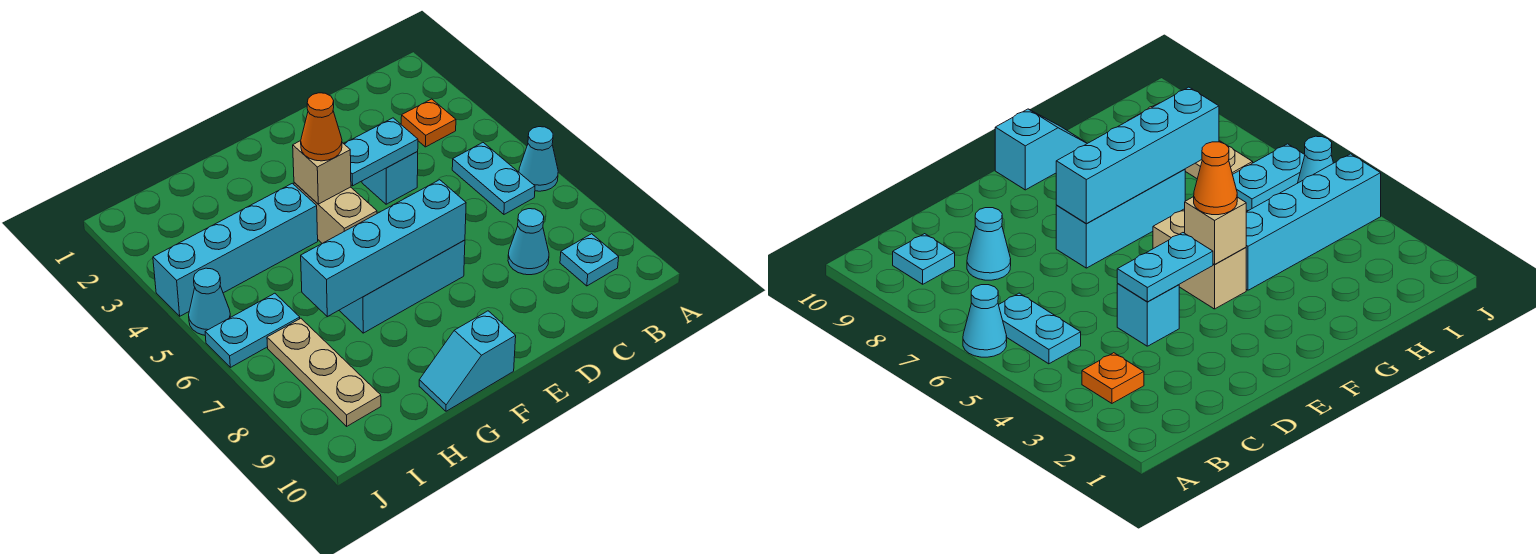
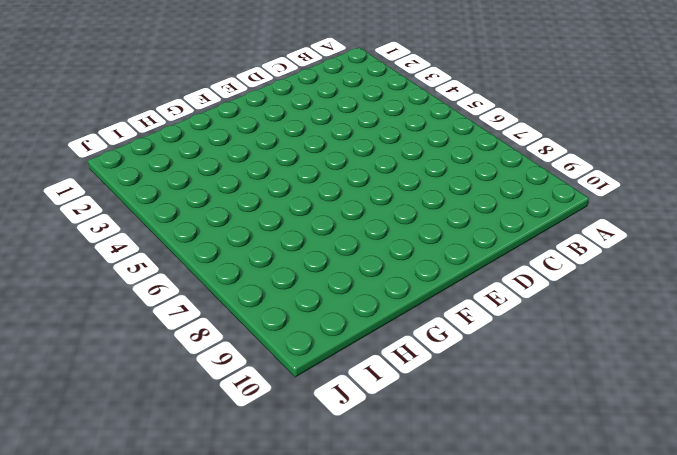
none -> cyan cone A6 level 1
none -> orange plate B3 level 1
none -> cyan plate B5:B6 level 1

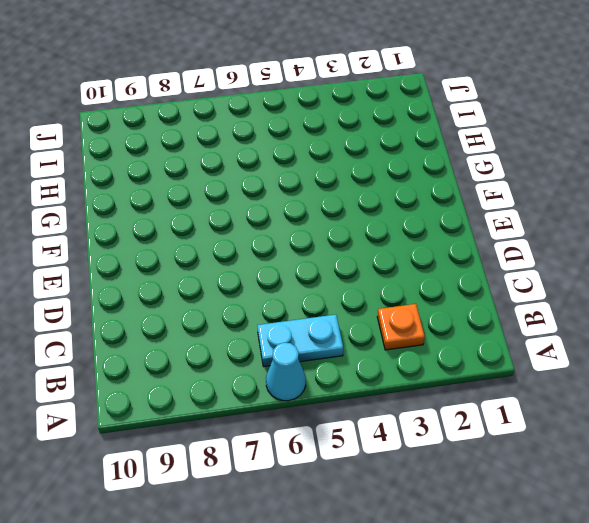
none -> cyan plate B9 level 1
none -> cyan cone C8 level 1
none -> cyan brick D4 level 1

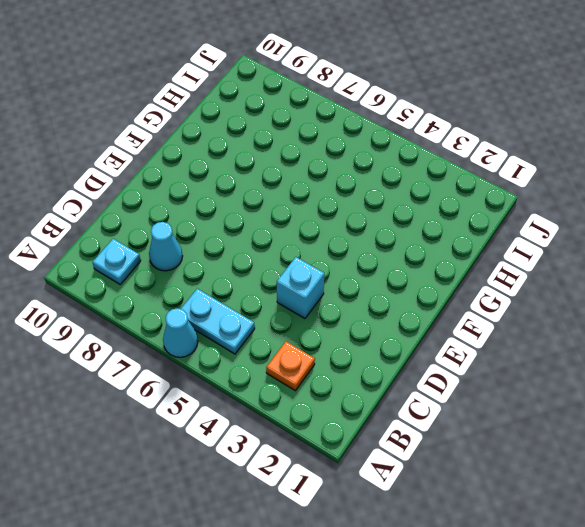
none -> cyan brick E7:G7 level 1
none -> tan brick F4:F5 level 1
none -> cyan slope F10:G10 level 1 top F

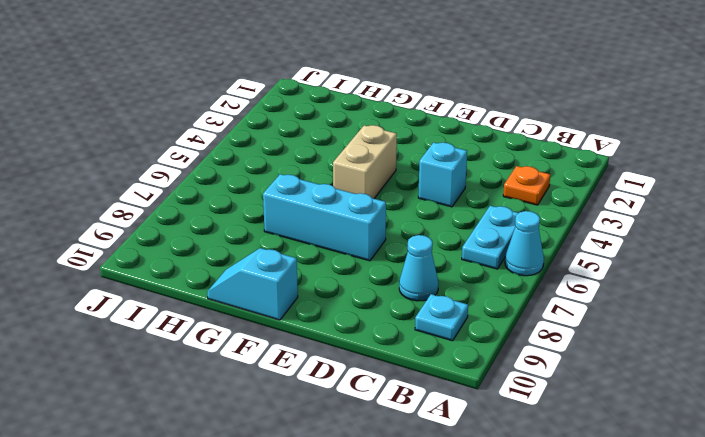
none -> cyan brick G4:J4 level 1
none -> cyan plate I6:J6 level 1
none -> tan plate I7:I9 level 1

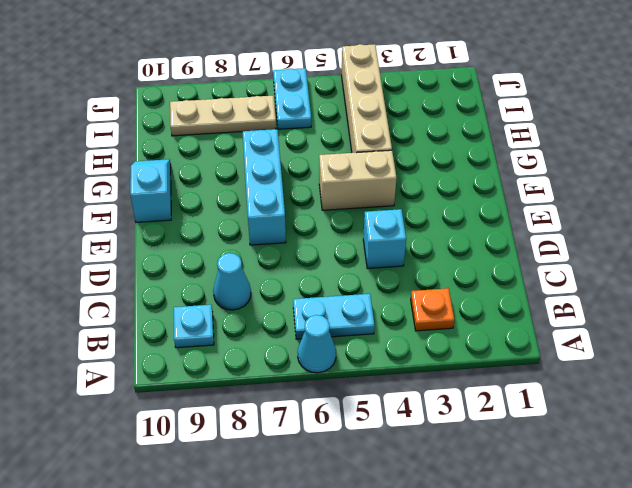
tan brick G4:J4 level 1 -> cyan brick G4:J4 level 1
none -> cyan cone J5 level 1
none -> cyan plate D4:E4 level 2
none -> cyan brick E7:H7 level 2

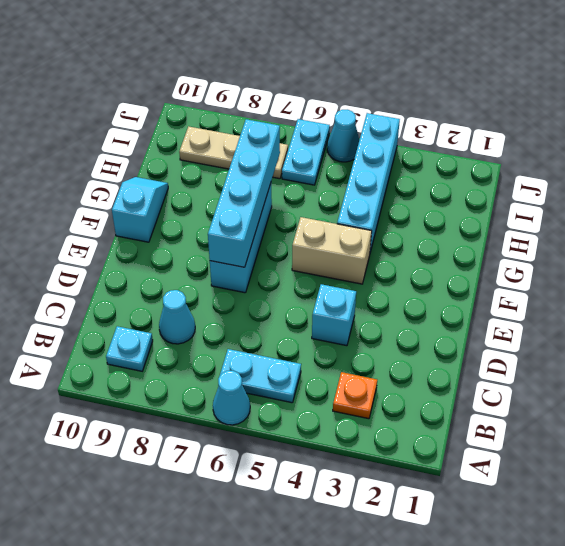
none -> cyan plate D4:E4 level 2
none -> tan brick F4 level 2
none -> orange cone F4 level 3

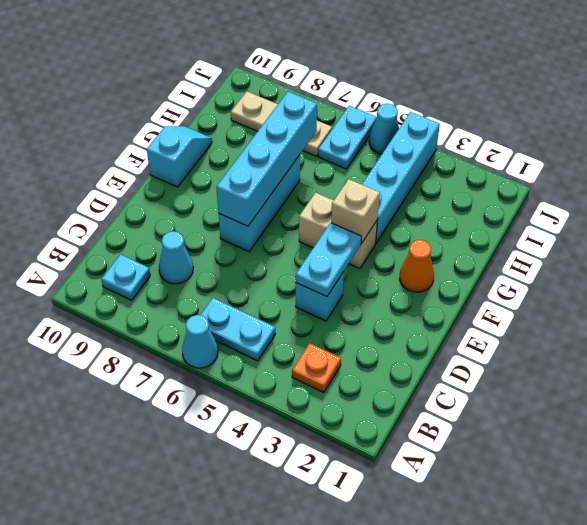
orange cone F2 level 1 -> orange cone F4 level 3

